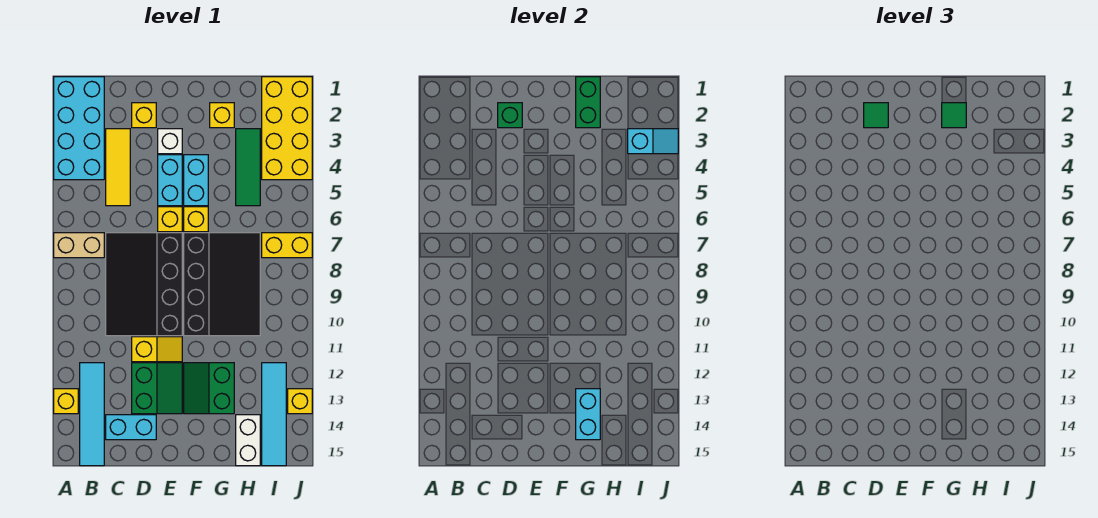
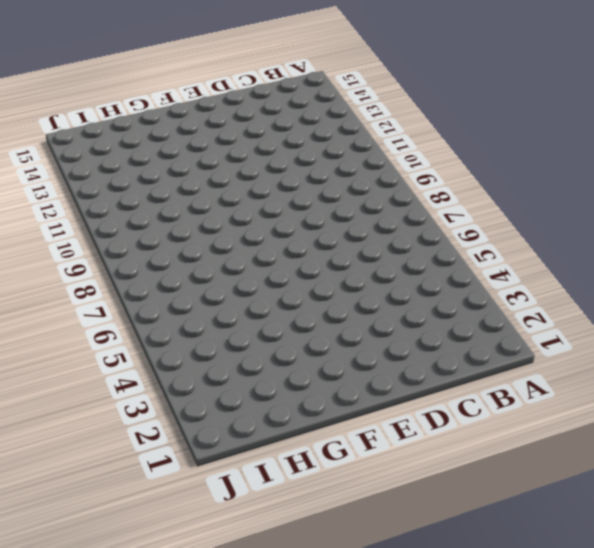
none -> cyan brick A1:B4 level 1
none -> tan brick A7:B7 level 1
none -> yellow brick A13 level 1
none -> cyan tile B12:B15 level 1

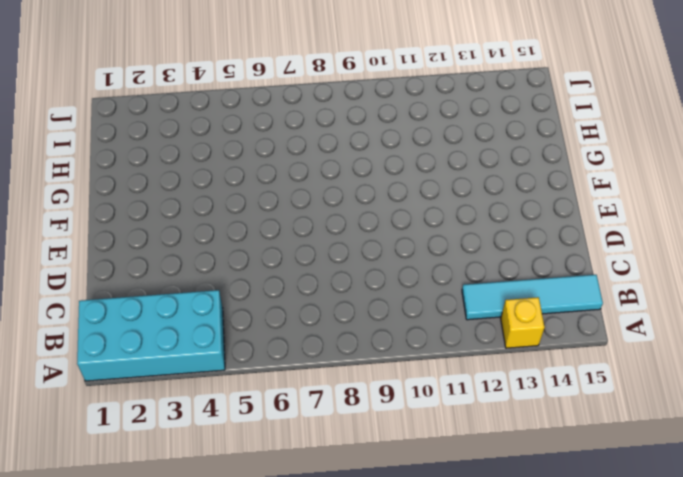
none -> tan brick A7:B7 level 1
none -> yellow tile C3:C5 level 1
none -> black slope C7:E10 level 1 top E
none -> cyan brick C14:D14 level 1

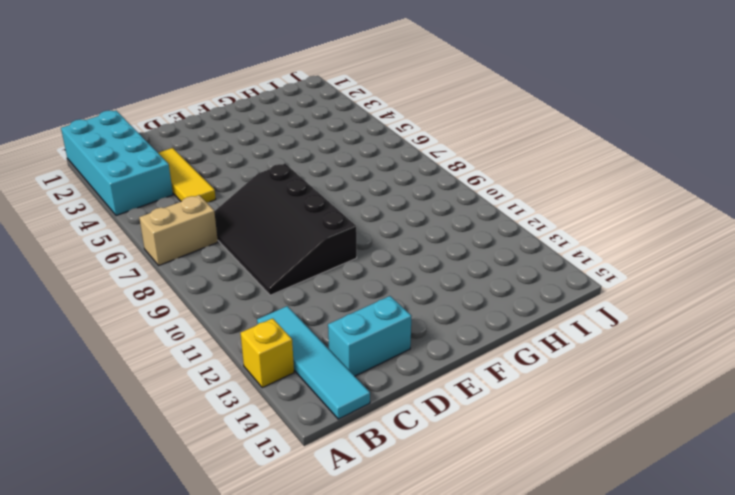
none -> yellow brick D2 level 1
none -> yellow slope D11:E11 level 1 top D
none -> green slope D12:E13 level 1 top D
none -> white brick E3 level 1

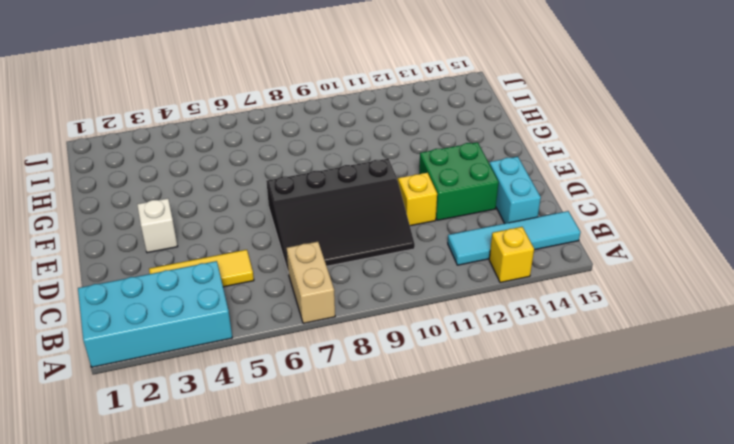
green brick D12:E13 level 1 -> green slope D12:E13 level 1 top D
none -> yellow brick D2 level 1
none -> cyan brick E4:E5 level 1
none -> yellow brick E6 level 1
none -> cyan brick F4:F5 level 1

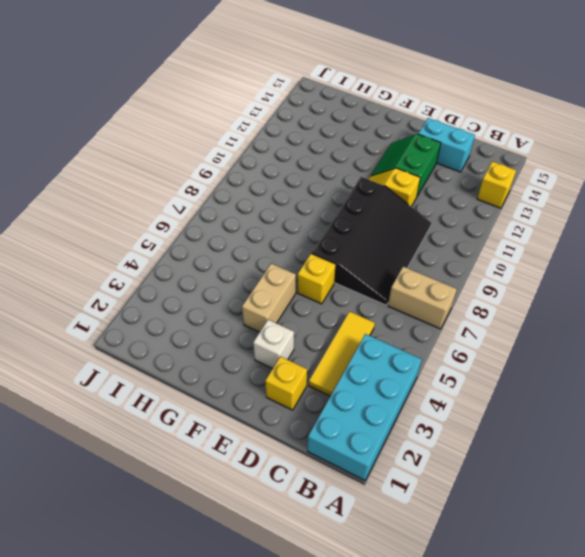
tan brick F4:F5 level 1 -> cyan brick F4:F5 level 1
none -> cyan tile B12:B15 level 1
none -> cyan brick E4:E5 level 1
none -> yellow brick F6 level 1
none -> black slope F7:H10 level 1 top F

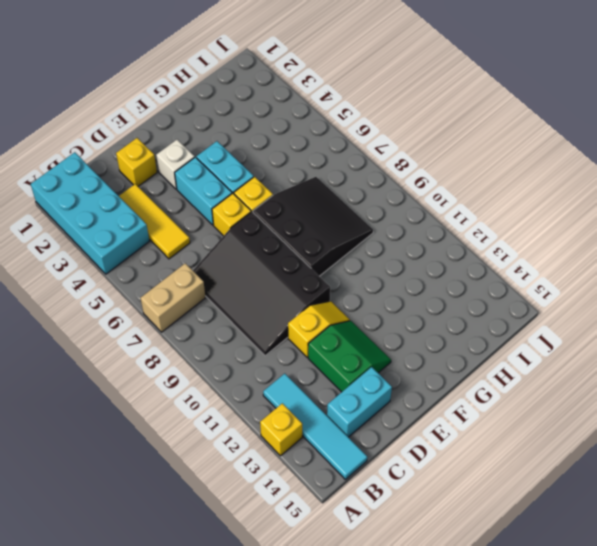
black slope F7:H9 level 1 top F -> black slope F7:H10 level 1 top F
none -> green slope F12:G13 level 1 top G
none -> yellow brick G2 level 1
none -> green tile H3:H5 level 1
none -> white brick H14:H15 level 1

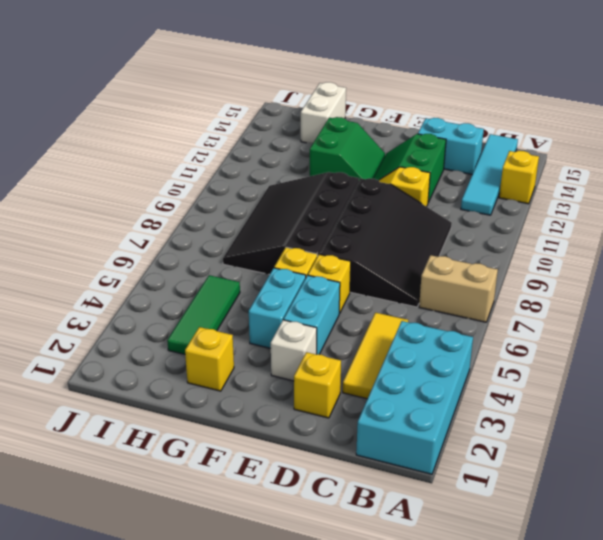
none -> yellow brick I1:J4 level 1
none -> yellow brick I7:J7 level 1
none -> cyan tile I12:I15 level 1
none -> yellow brick J13 level 1

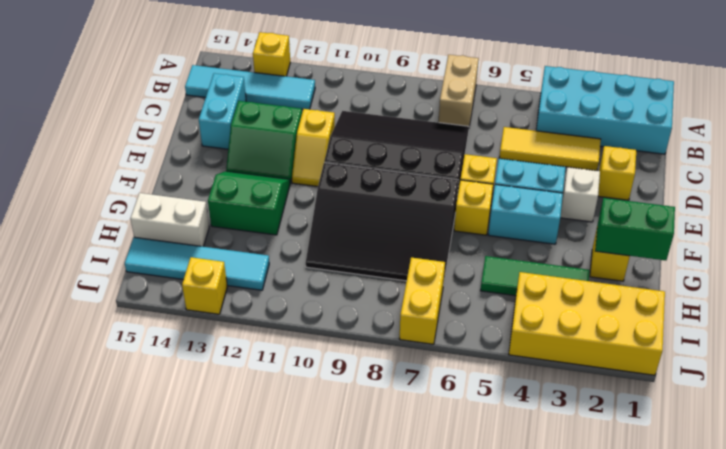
none -> green brick D2 level 2
none -> cyan brick G13:G14 level 2
none -> cyan slope I3:J3 level 2 top I
none -> green tile D2 level 3

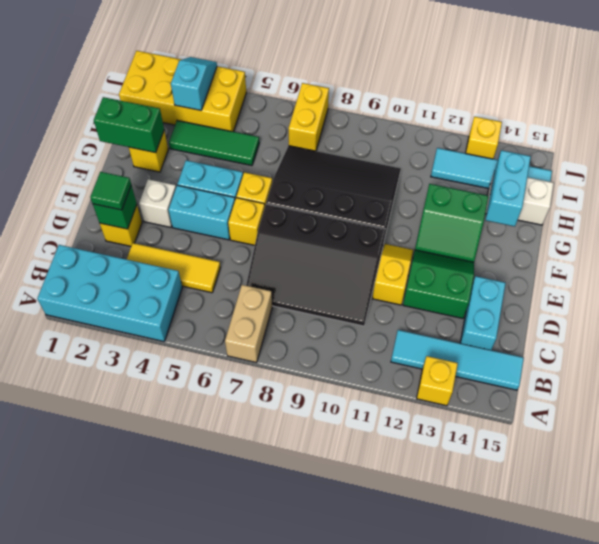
cyan brick G14:H14 level 2 -> cyan brick G13:G14 level 2
none -> green tile G2 level 3

